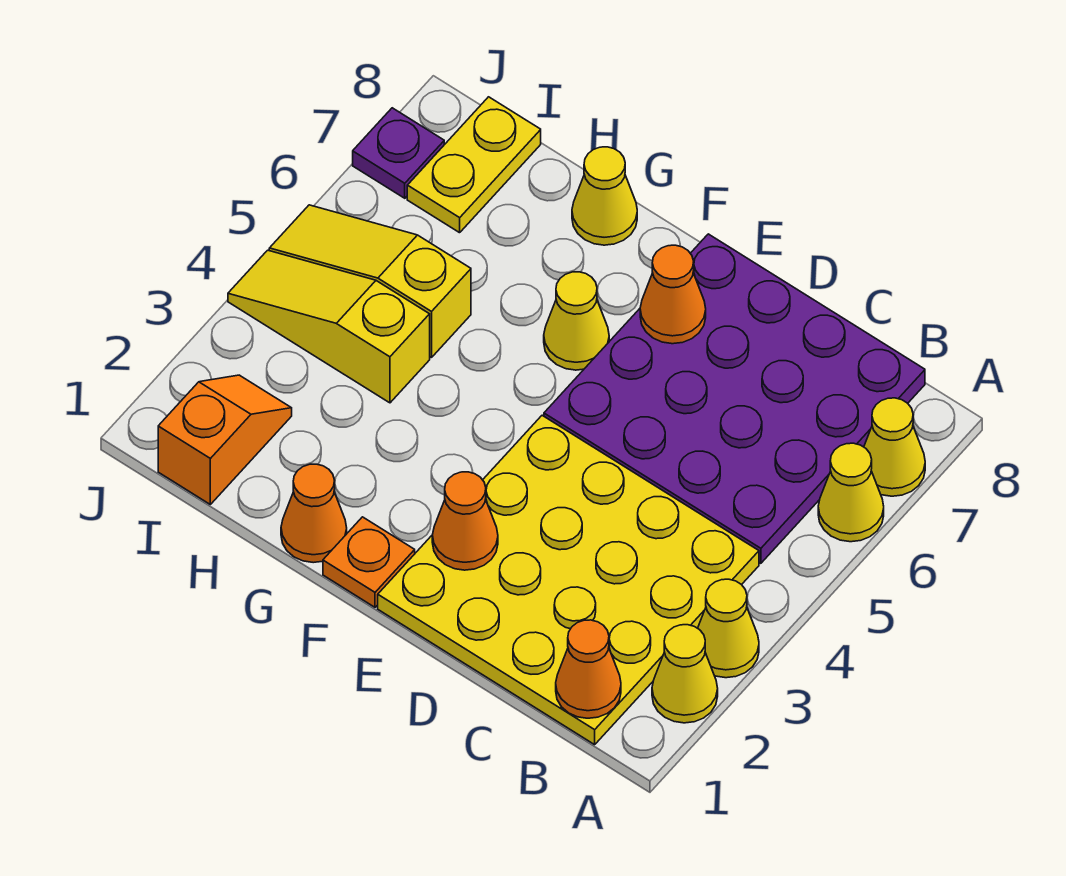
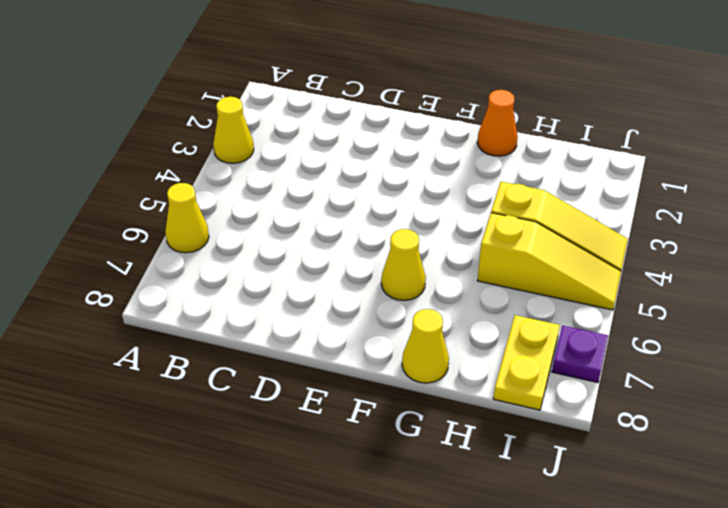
none -> yellow cone A2 level 1
none -> yellow cone A7 level 1
none -> yellow plate B1:E4 level 1

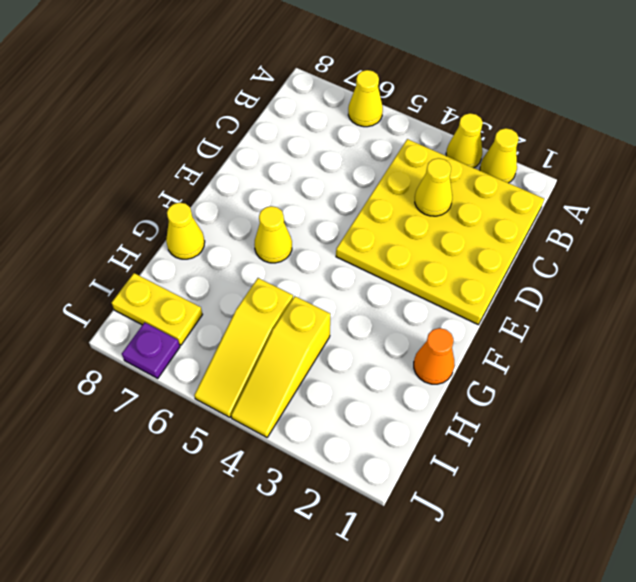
yellow cone C3 level 2 -> yellow cone A7 level 1
none -> purple plate B5:E8 level 1
none -> orange plate F1 level 1
none -> orange slope I1:I2 level 1 top 1

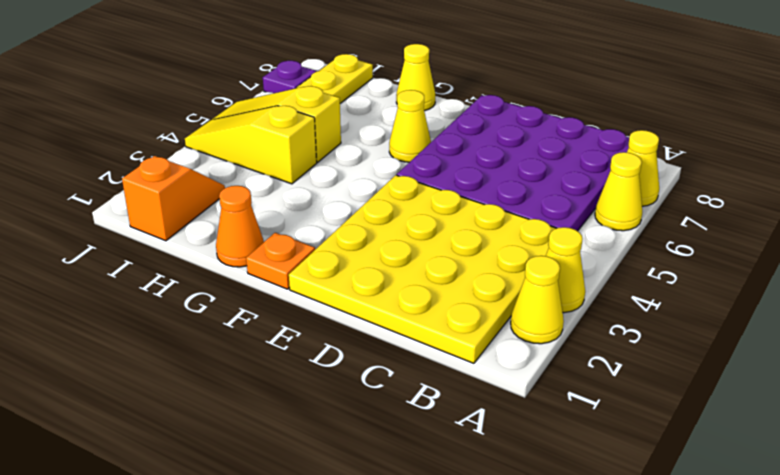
none -> orange cone B1 level 2
none -> orange cone E2 level 2
none -> orange cone E7 level 2

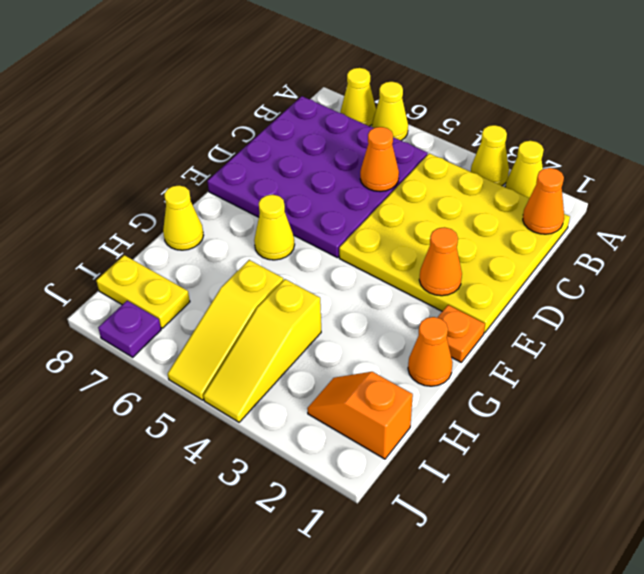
orange cone C5 level 2 -> orange cone E7 level 2

